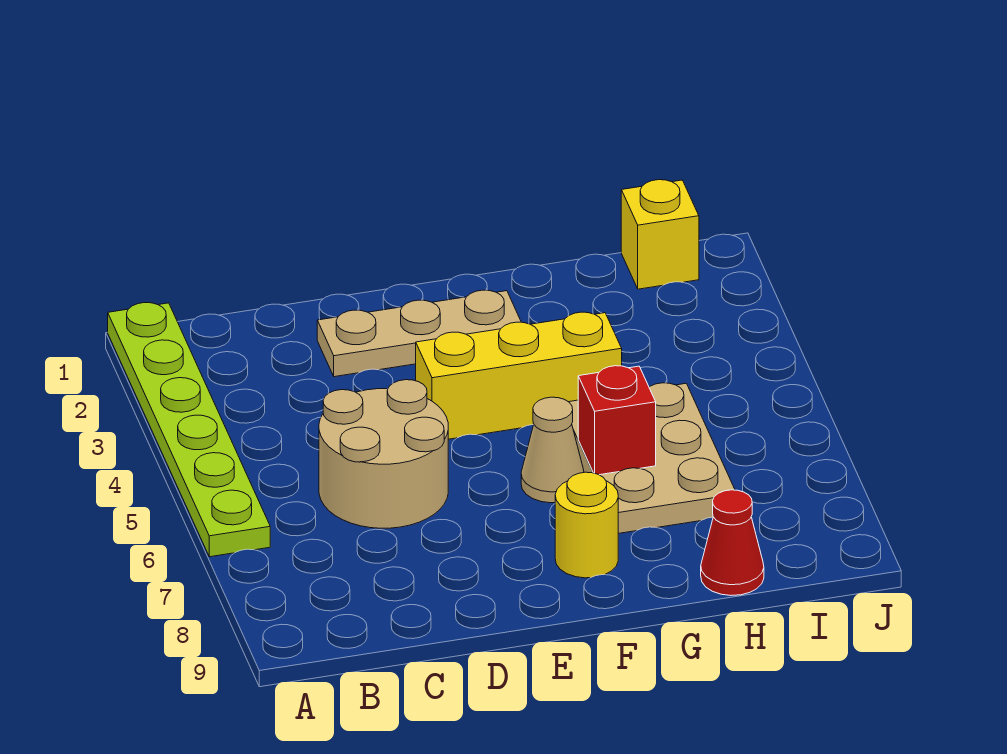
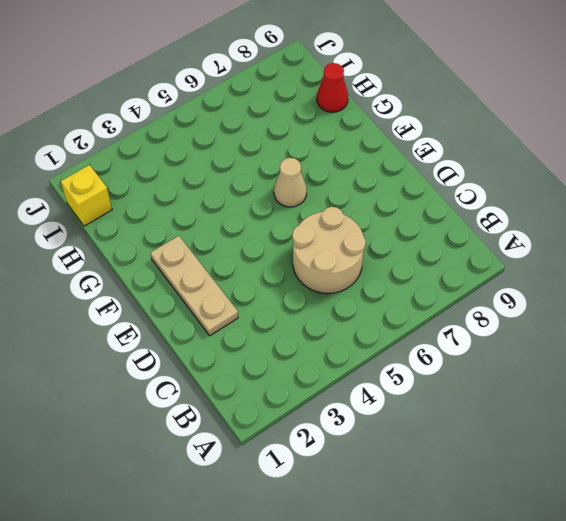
none -> lime plate A1:A6 level 1
none -> yellow brick E4:G4 level 1

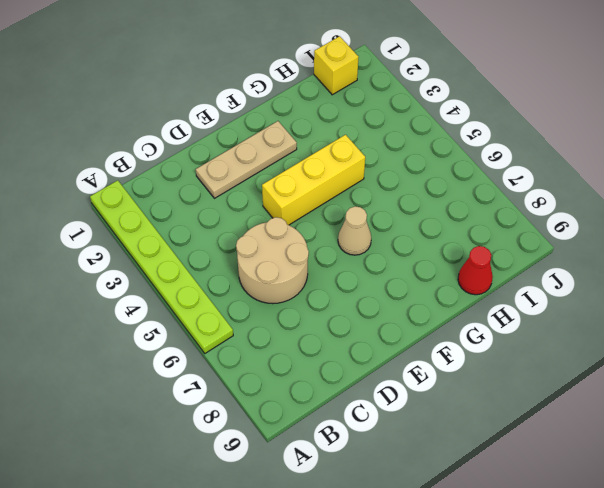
none -> yellow round brick F8 level 1
none -> tan plate G5:H7 level 1

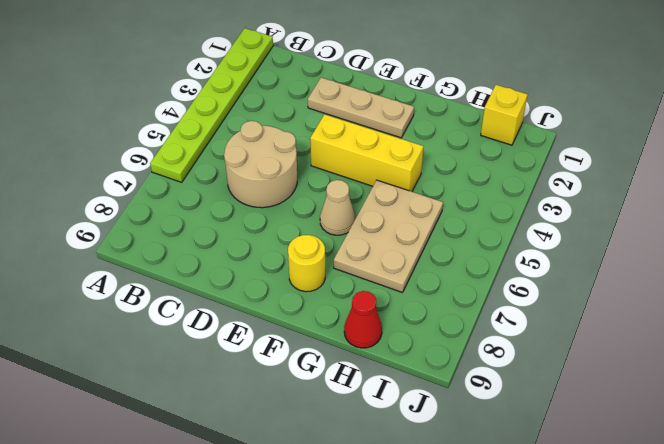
none -> red brick G6 level 2

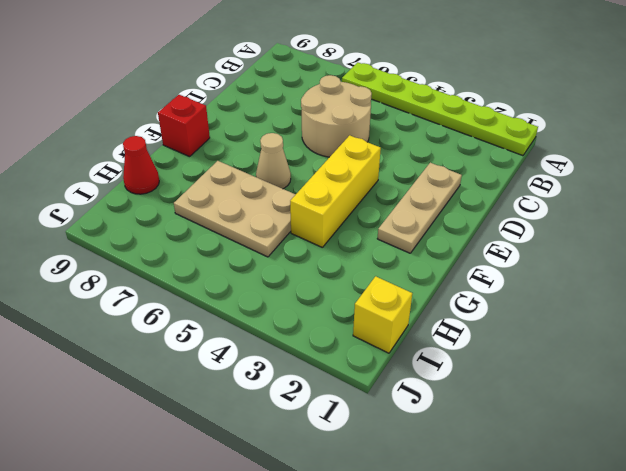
red brick F9 level 1 -> red brick G6 level 2
none -> yellow round brick F8 level 1

